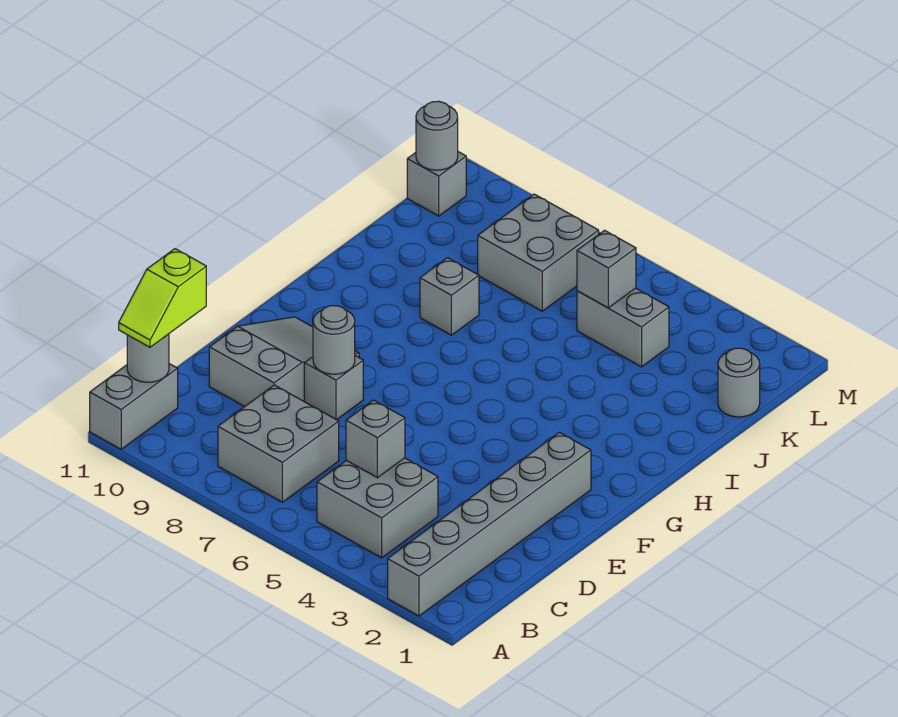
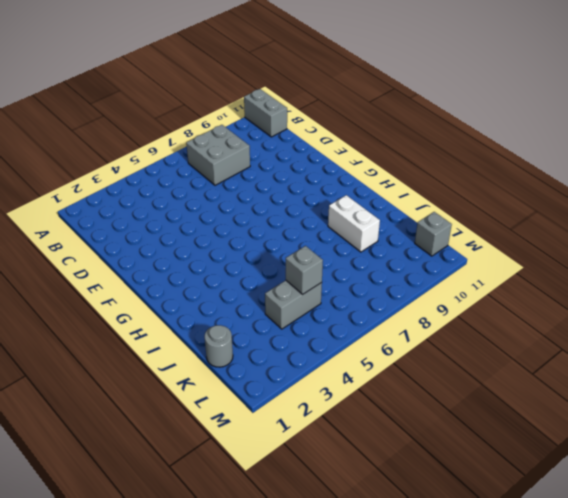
white brick I9:J9 level 1 -> none
none -> grey brick A2:F2 level 1
none -> grey brick B4:C5 level 1
none -> grey slope D9:F10 level 1 top D

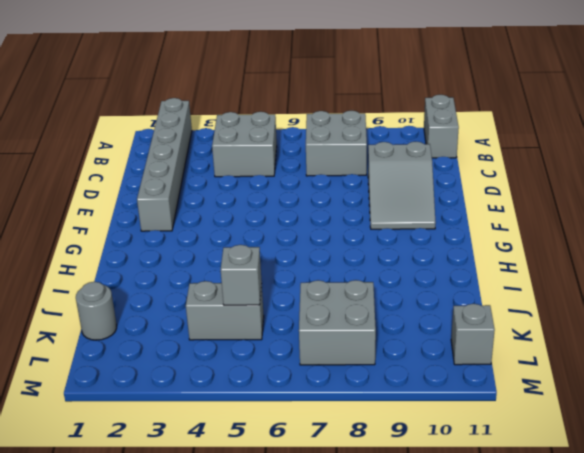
none -> grey brick E8 level 1
none -> grey brick I8 level 1
none -> grey round brick B11 level 2

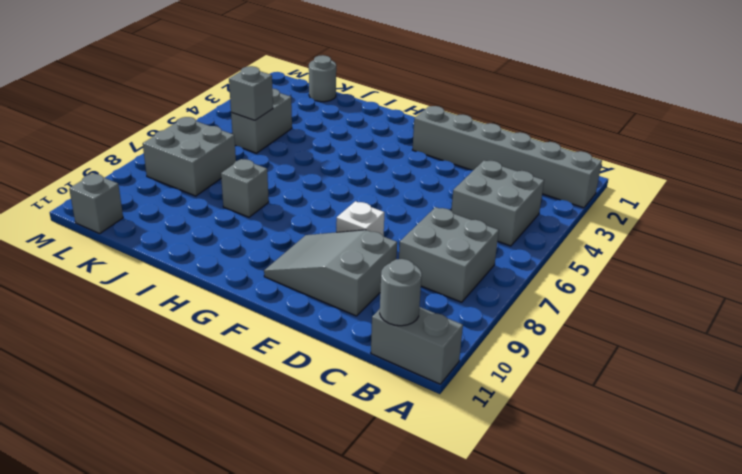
white brick E8 level 1 -> grey brick E8 level 1
none -> grey brick C5 level 2
none -> grey round brick E8 level 2
none -> grey round brick L11 level 2

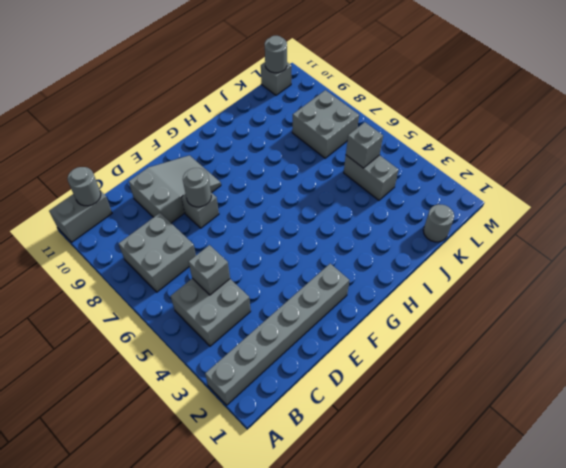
none -> grey brick I8 level 1
none -> lime slope B11:C11 level 3 top C

